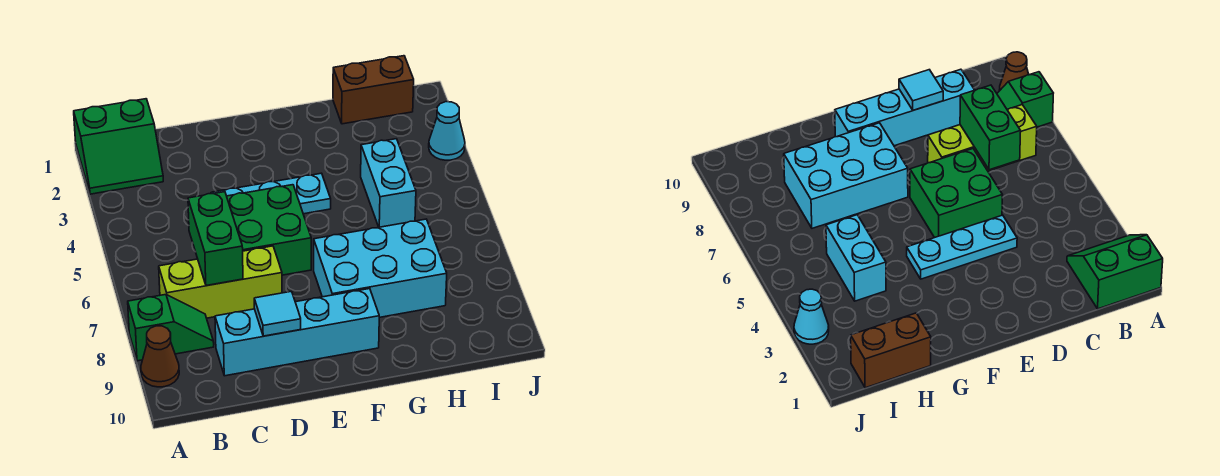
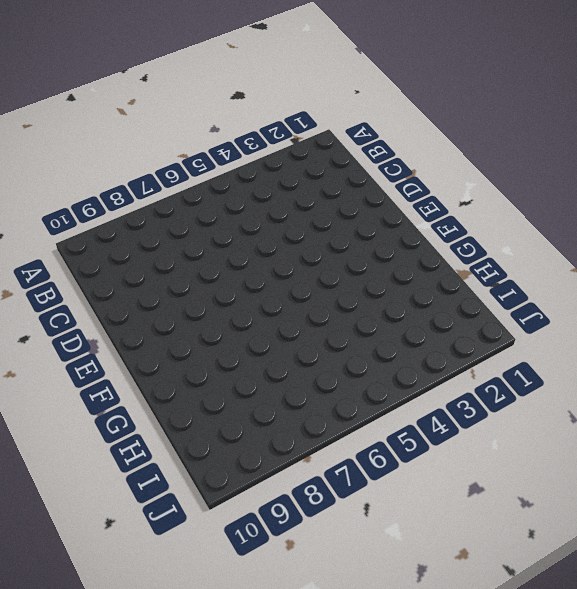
none -> green slope A1:B2 level 1 top 1
none -> green slope A8:B8 level 1 top A
none -> brown cone A9 level 1

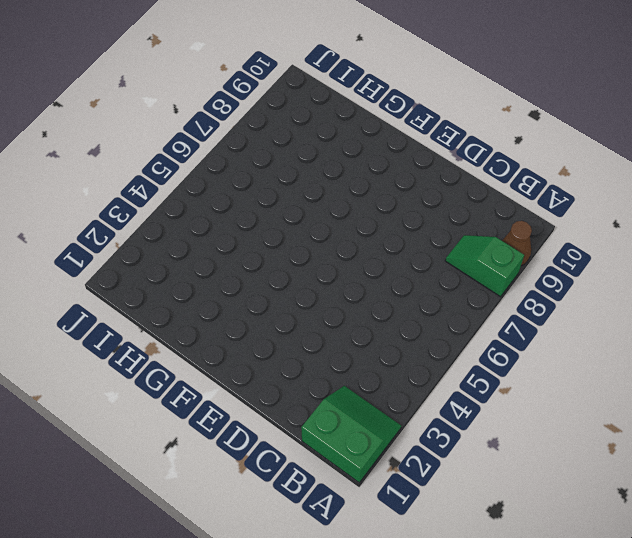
none -> lime brick B7:D7 level 1
none -> cyan brick C9:F9 level 1
none -> cyan plate D4:F4 level 1

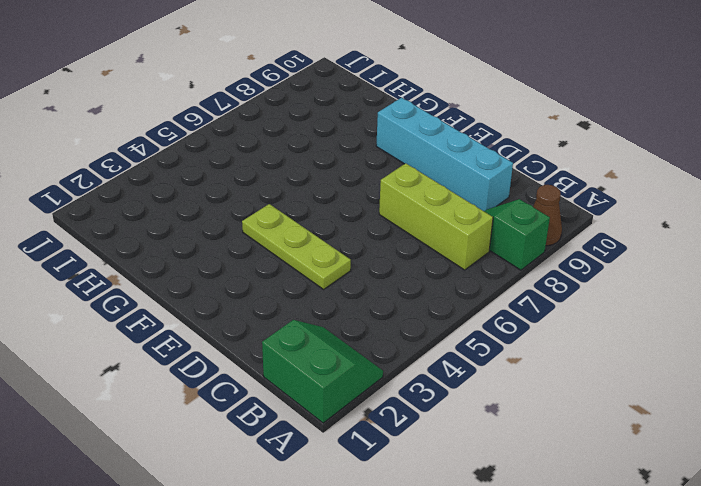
lime plate D4:F4 level 1 -> cyan plate D4:F4 level 1
none -> green brick D5:E6 level 1
none -> cyan brick F7:H8 level 1
none -> brown brick H1:I1 level 1

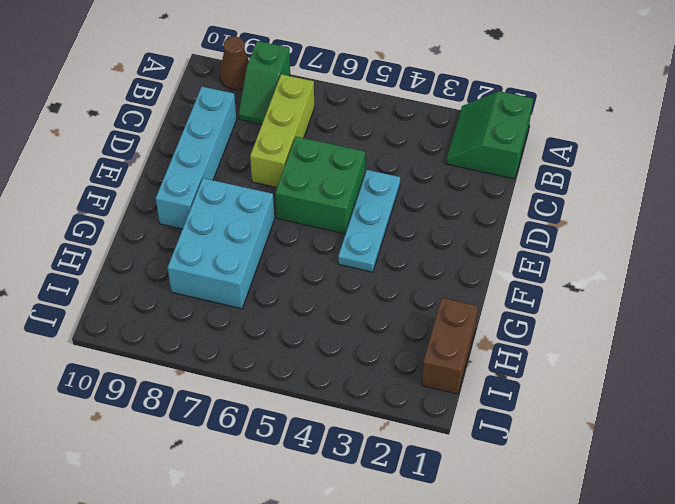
none -> cyan brick H4:H5 level 1
none -> cyan cone J3 level 1
none -> green brick C6:C7 level 2

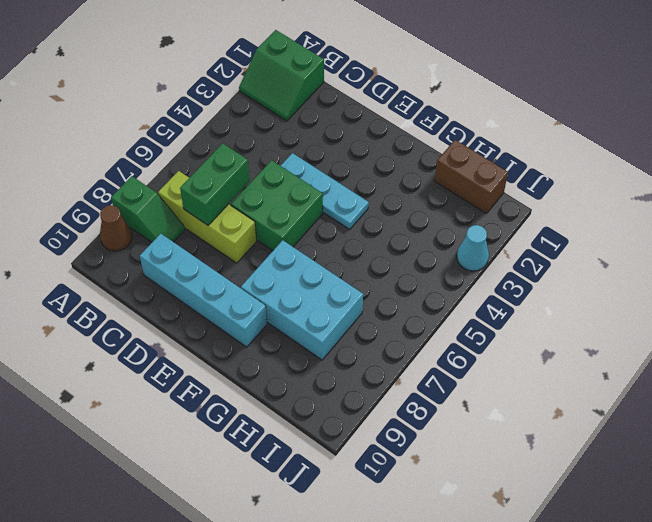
none -> cyan brick H4:H5 level 1
none -> cyan tile D9 level 2

